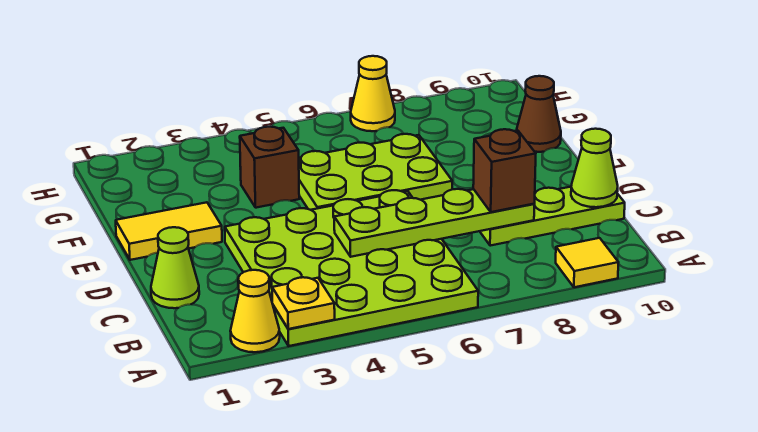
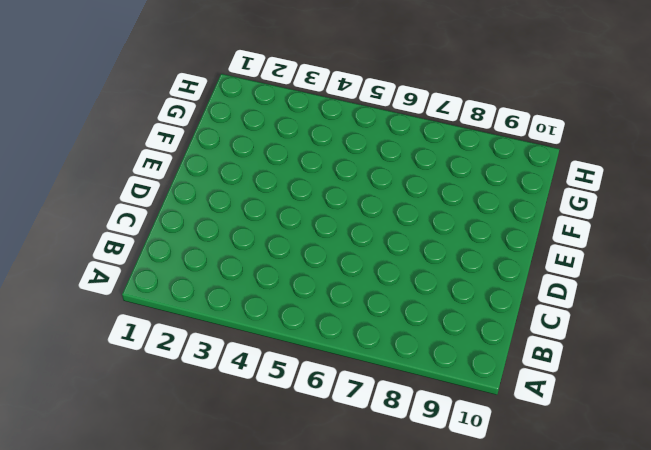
none -> yellow cone A2 level 1
none -> lime plate A3:D6 level 1
none -> yellow tile A9 level 1

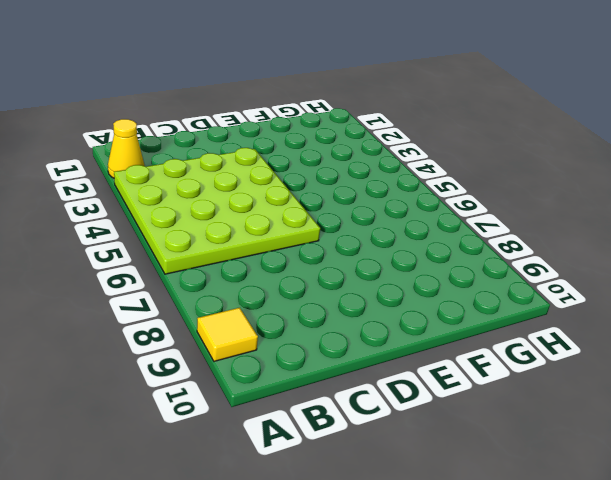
none -> lime cone C1 level 1
none -> lime plate C8:C10 level 1
none -> yellow tile E1:E2 level 1

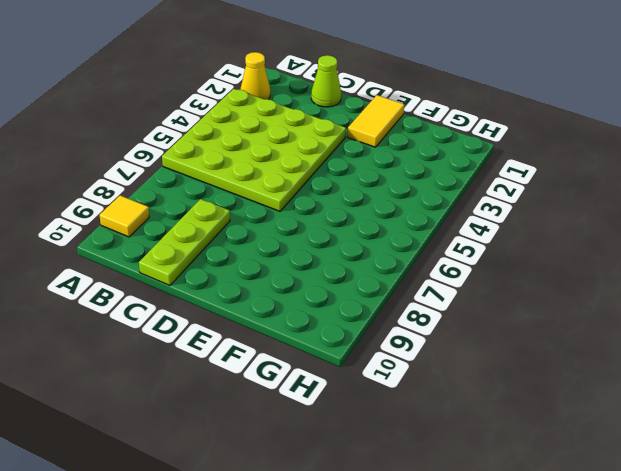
none -> lime plate E5:F7 level 1
none -> brown brick F4 level 1
none -> brown cone F10 level 1

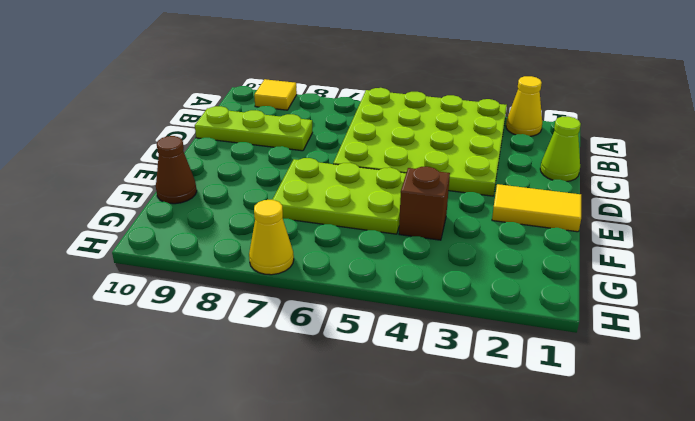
none -> yellow plate A3 level 2
none -> lime plate C5:C8 level 2
none -> lime cone C10 level 2

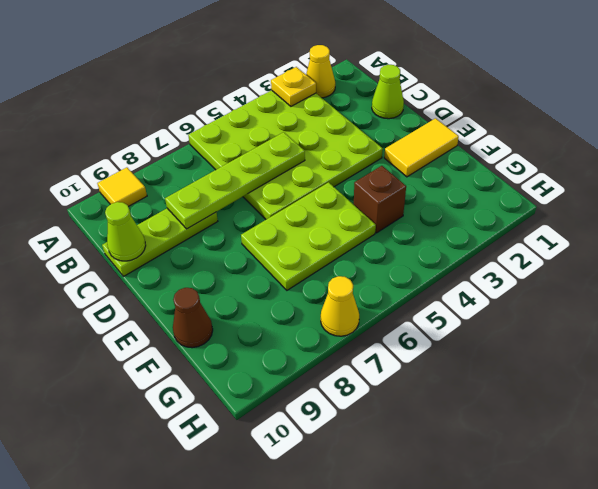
none -> brown brick C8 level 3

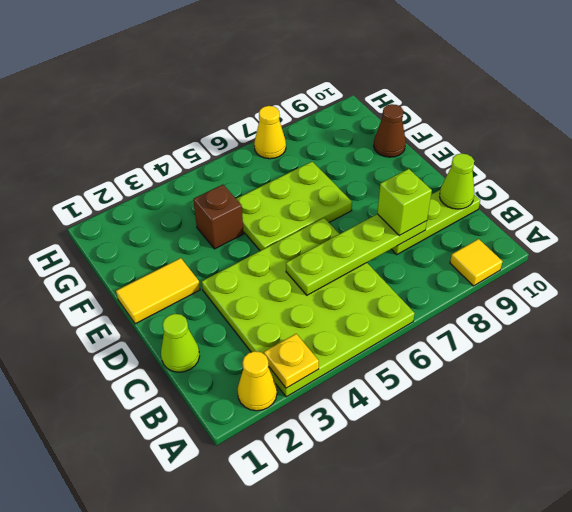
lime brick C8 level 3 -> brown brick C8 level 3

